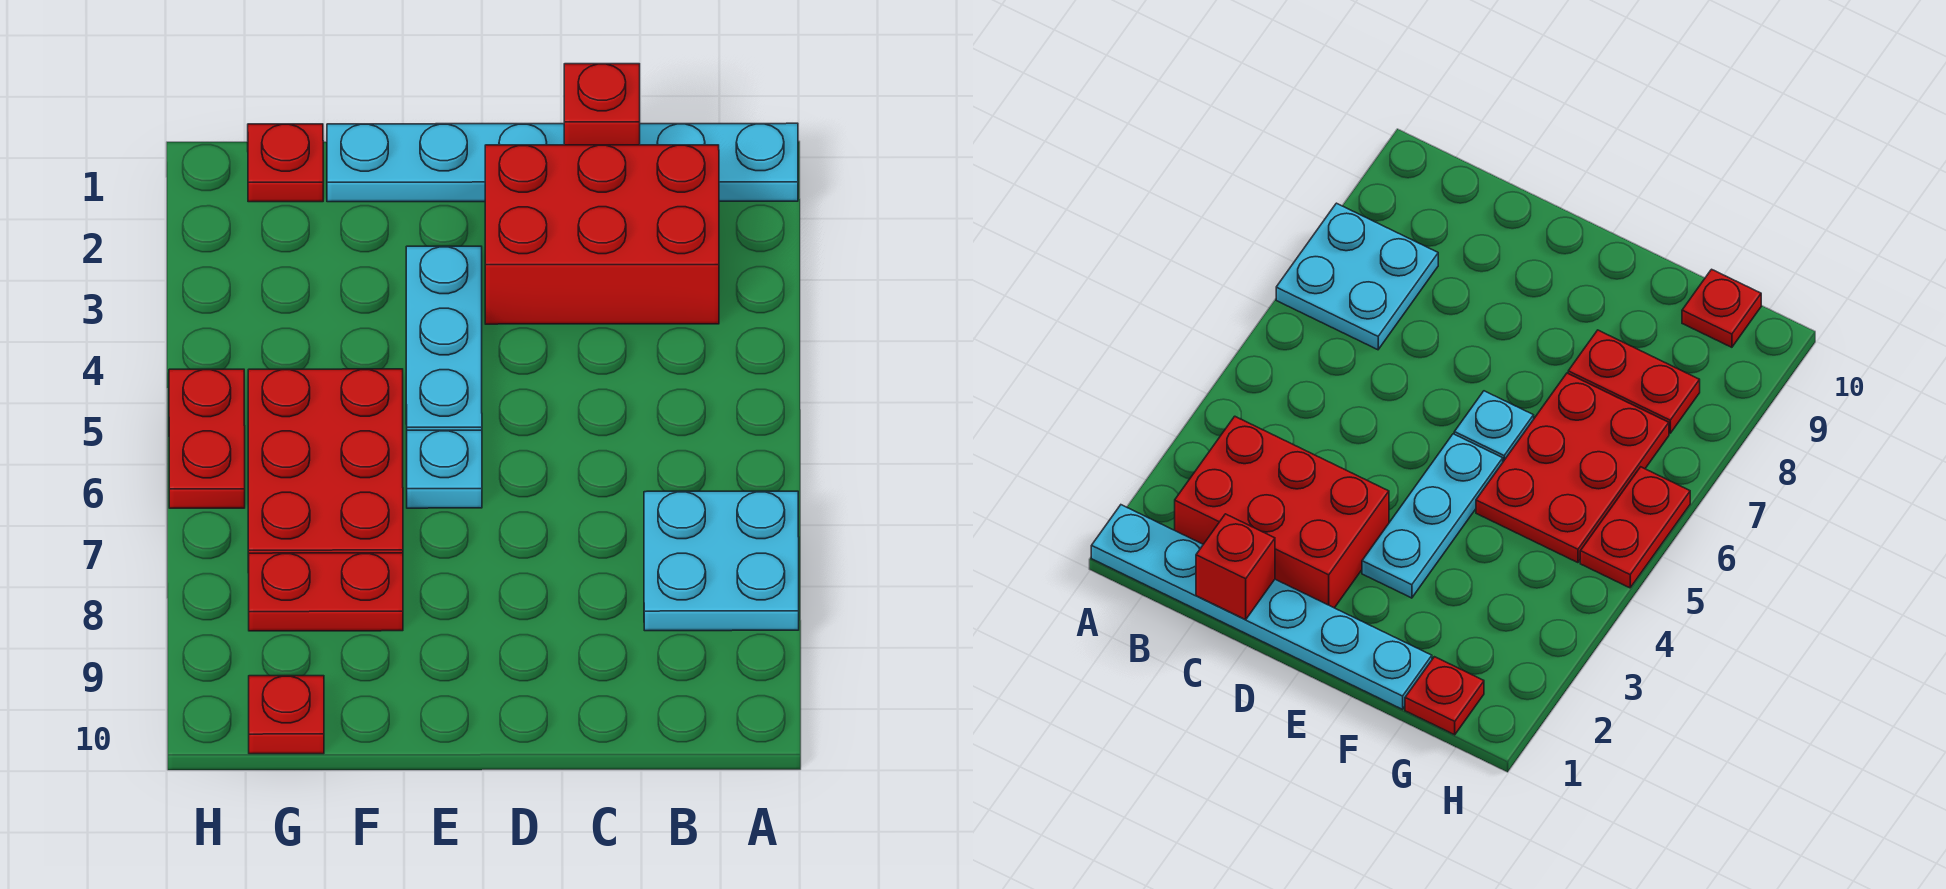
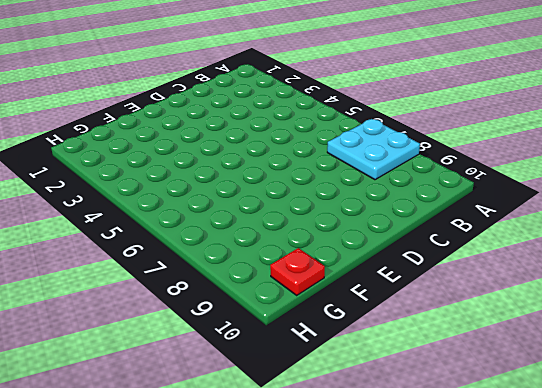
none -> cyan plate A1:F1 level 1
none -> red brick B2:D3 level 1

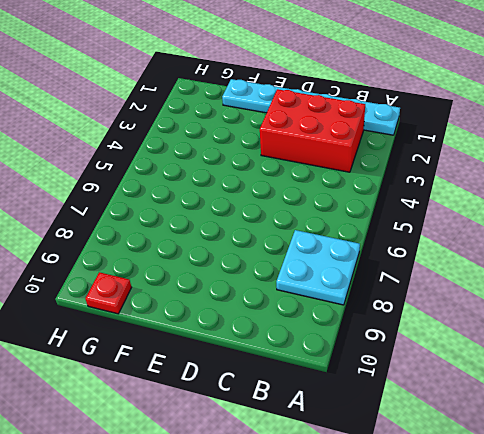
none -> cyan plate E3:E5 level 1
none -> cyan plate E6 level 1

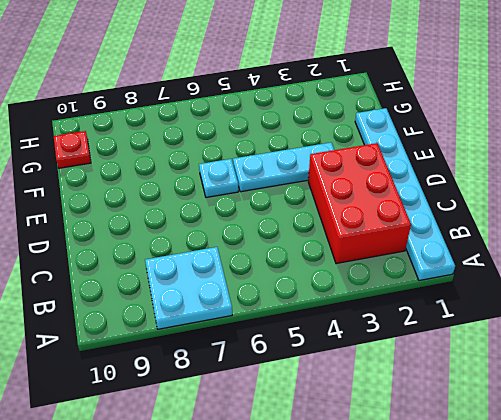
none -> red plate F5:G7 level 1
none -> red plate F8:G8 level 1

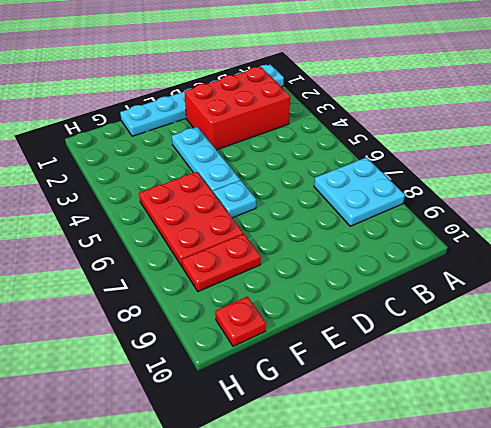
none -> red plate G1 level 1
none -> red plate H5:H6 level 1

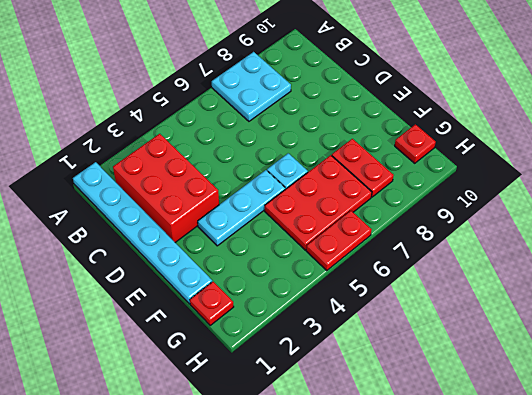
none -> red brick C1 level 2

